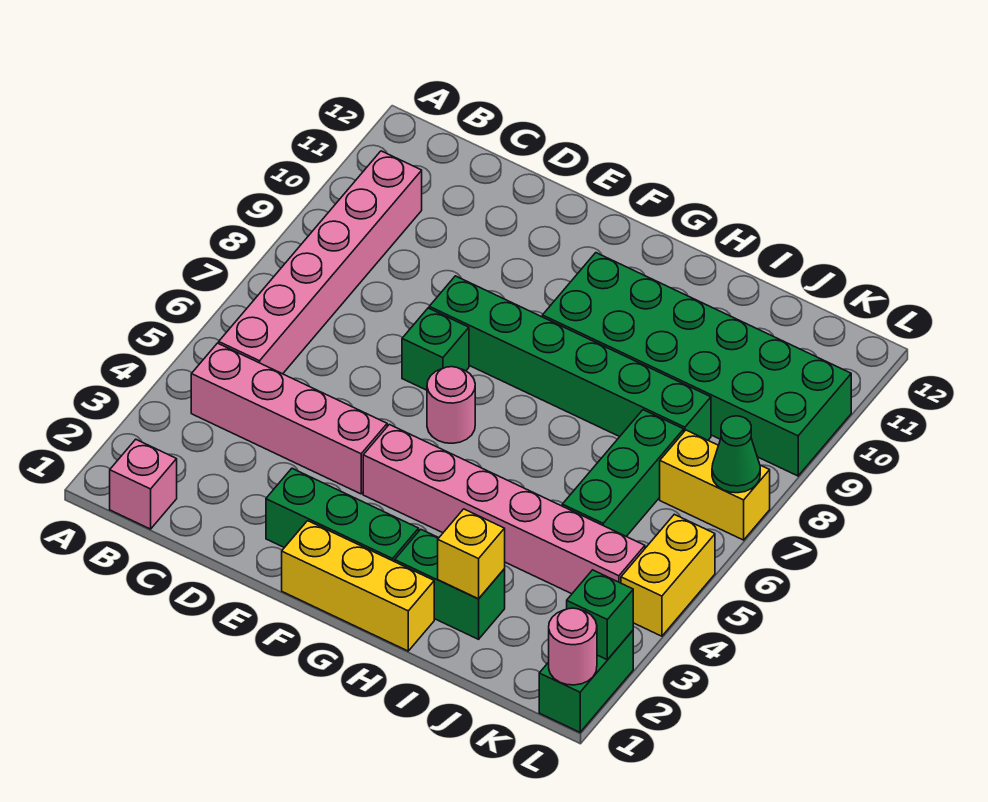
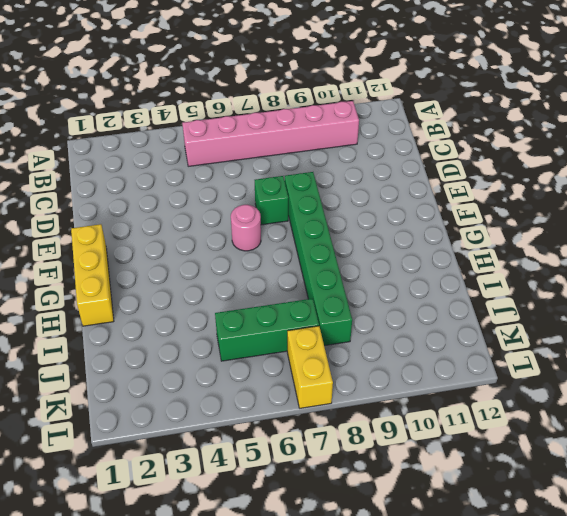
none -> pink brick B1 level 1
none -> pink brick B4:E4 level 1
none -> green brick E2:G2 level 1

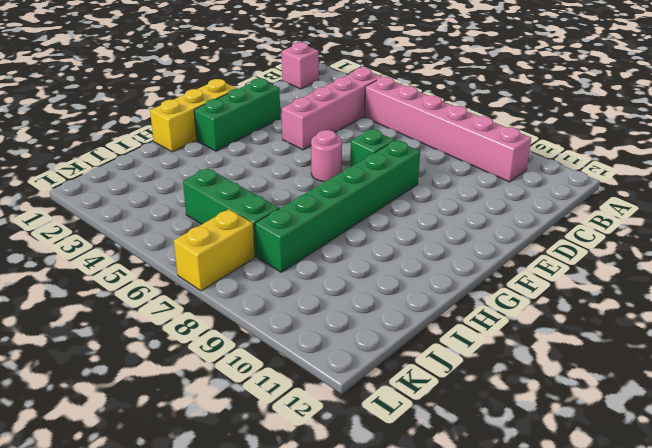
none -> pink brick F4:K4 level 1
none -> green brick G9:L10 level 1
none -> green brick H2:I2 level 1

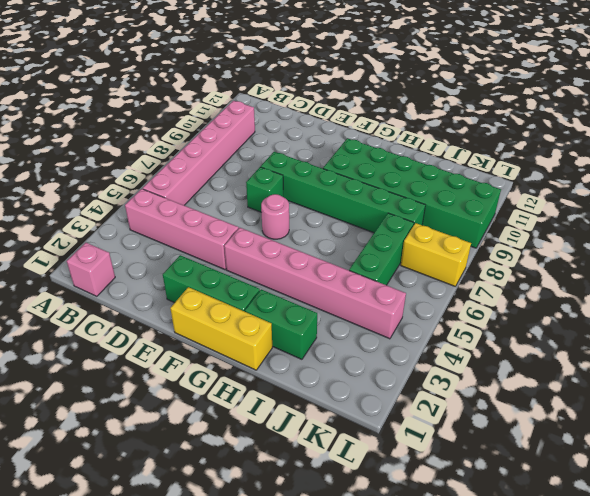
none -> green brick L1:L2 level 1
none -> yellow brick L4:L5 level 1
none -> yellow brick I2 level 2

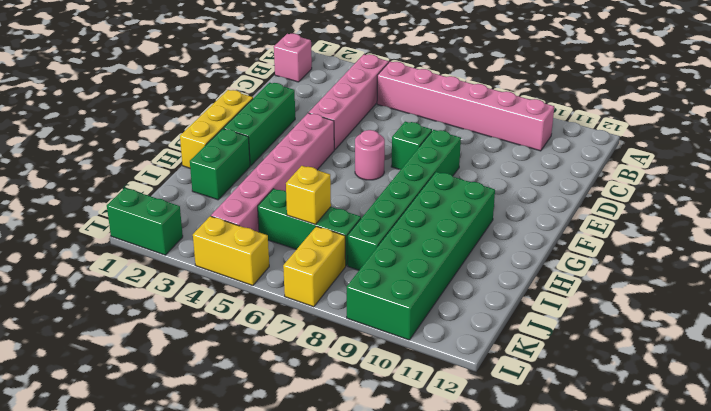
yellow brick J6 level 2 -> yellow brick I2 level 2
none -> pink round brick L1 level 2
none -> green brick L2 level 2
none -> green cone L7 level 2

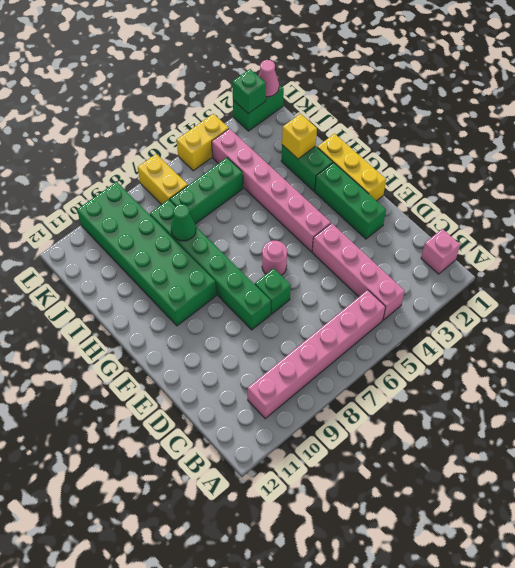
green cone I8 level 2 -> green cone L7 level 2
pink cone L1 level 2 -> pink round brick L1 level 2

